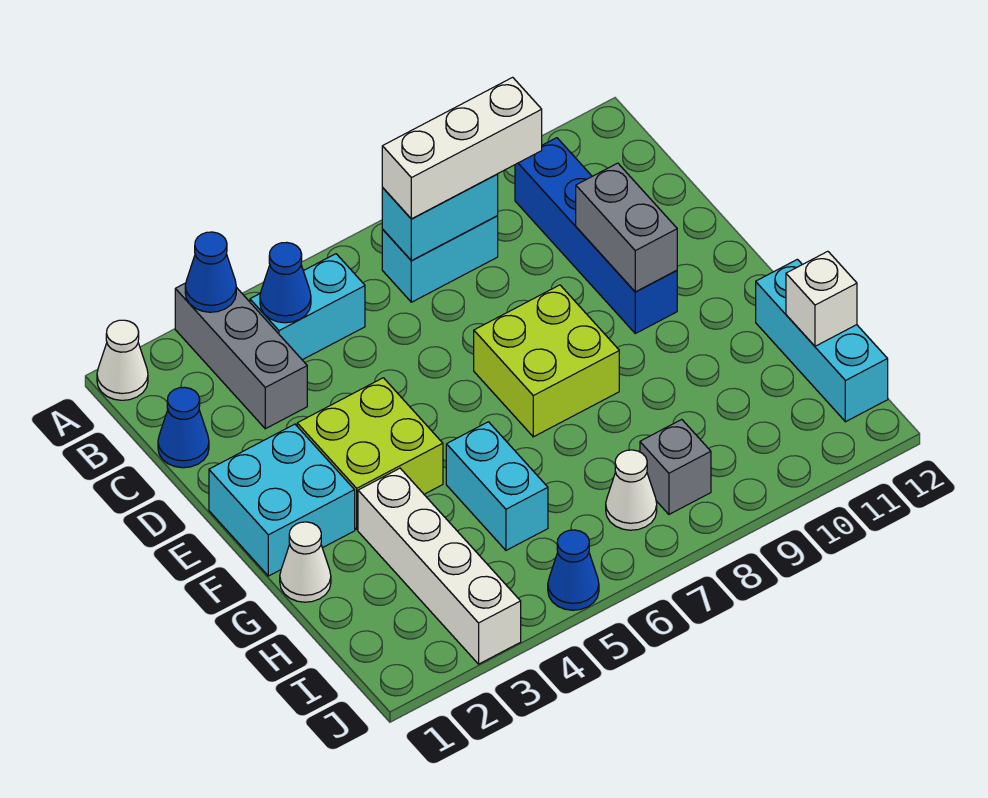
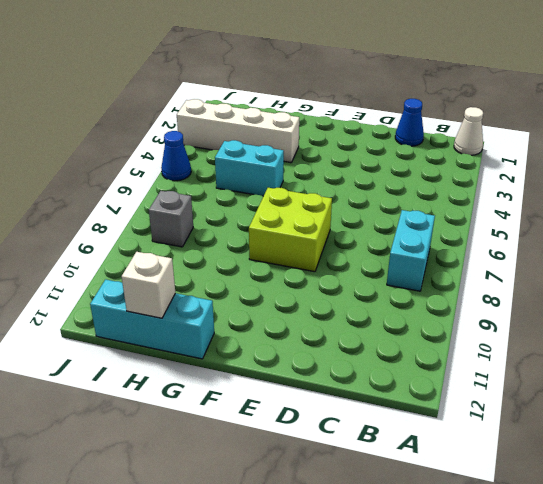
none -> grey brick A3:C3 level 1
none -> cyan brick B4:B5 level 1
none -> blue brick B10:E10 level 1

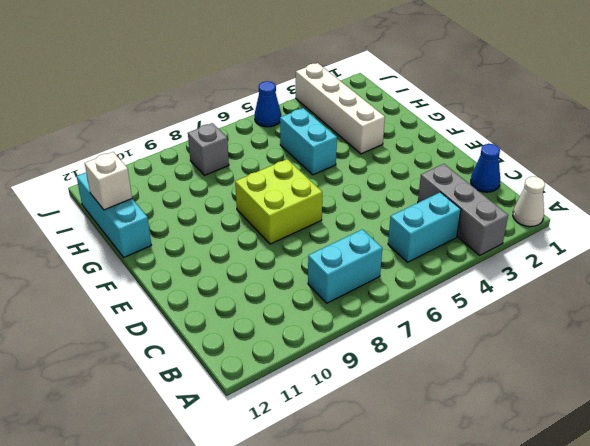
none -> blue brick B10:E10 level 1
none -> cyan brick E1:F2 level 1
none -> lime brick E3:F4 level 1

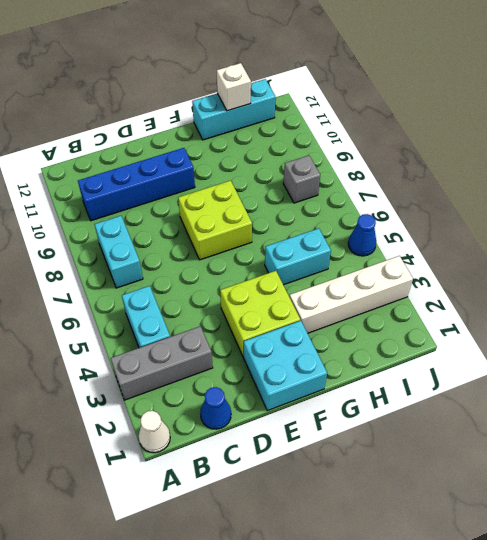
none -> white cone G1 level 1
none -> white cone I7 level 1
none -> blue cone A3 level 2

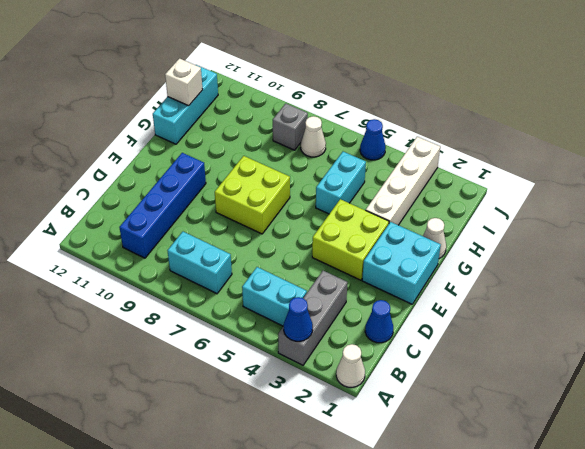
none -> blue cone B4 level 2
none -> cyan brick B7:B8 level 2
none -> grey brick D10:E10 level 2

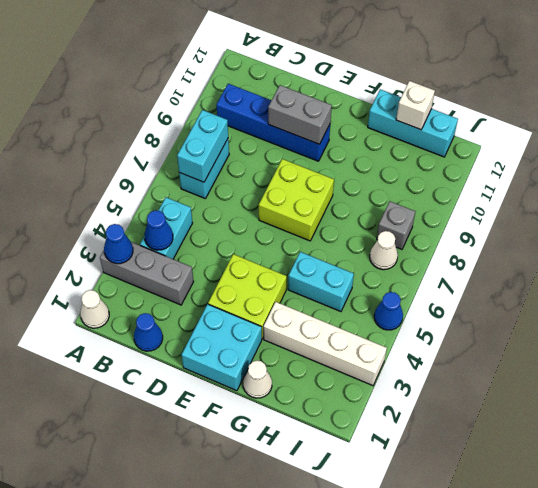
none -> white brick B7:B9 level 3

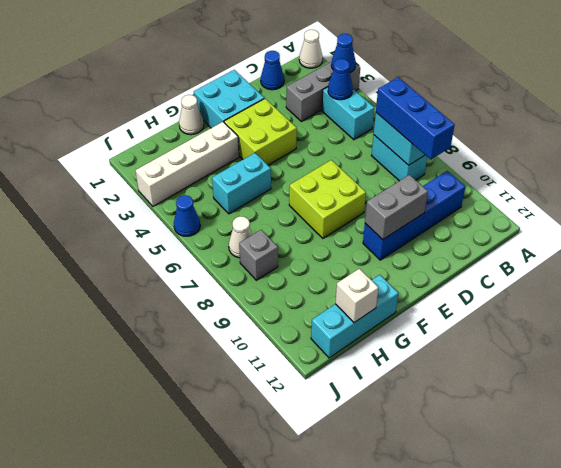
blue brick B7:B9 level 3 -> white brick B7:B9 level 3

